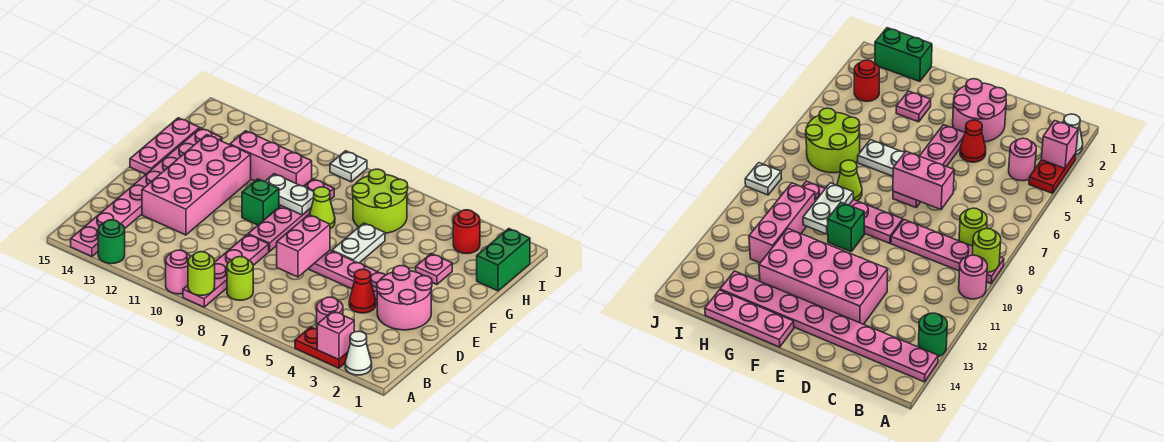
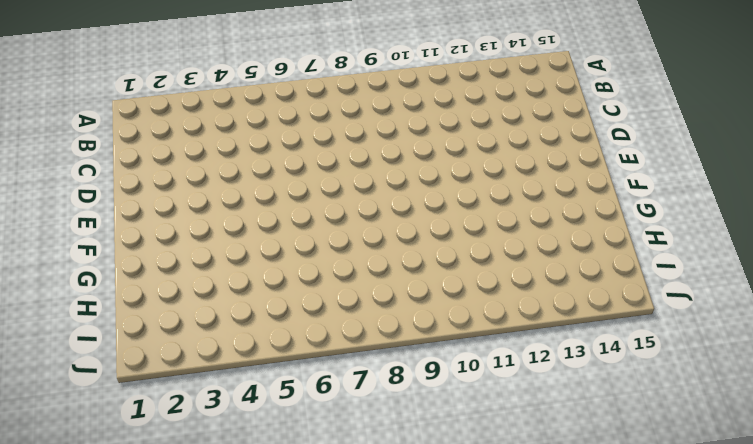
none -> white cone A2 level 1
none -> red plate A3:A4 level 1
none -> pink plate A9:D9 level 1

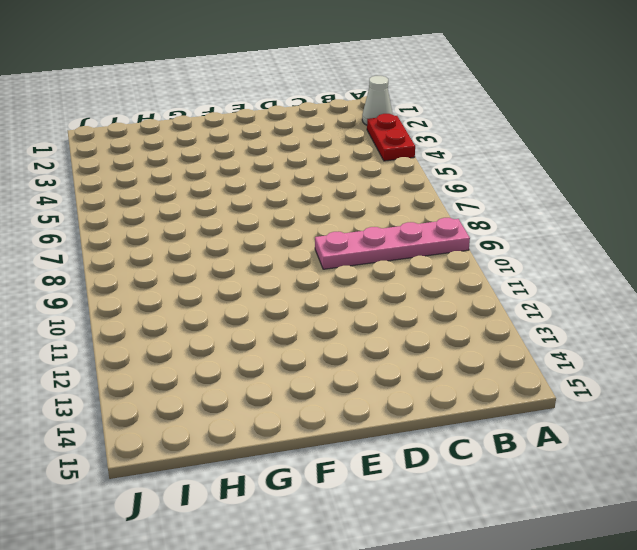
none -> pink round brick A10 level 1
none -> green round brick A13 level 1
none -> pink plate A14:H14 level 1

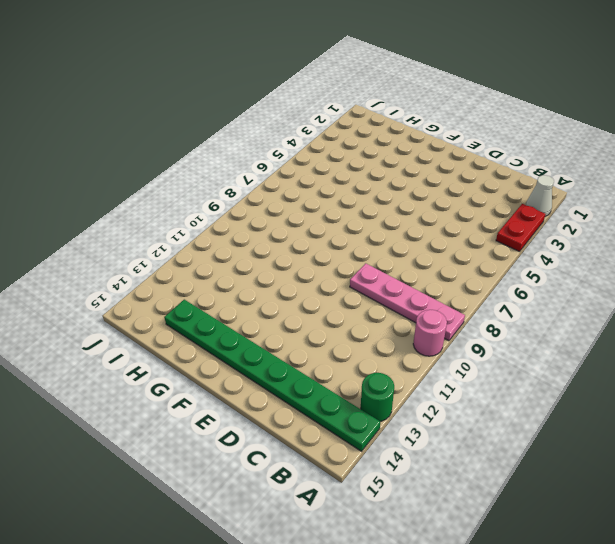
green plate A14:H14 level 1 -> pink plate A14:H14 level 1
none -> pink round brick B4 level 1
none -> lime round brick B8 level 1
none -> pink round brick D2:E3 level 1

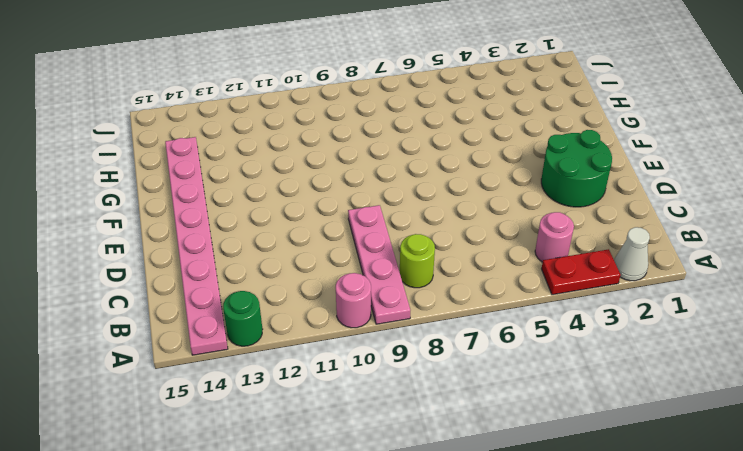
green round brick D2:E3 level 1 -> pink round brick D2:E3 level 1
none -> red cone D4 level 1
none -> pink brick D12:G13 level 1
none -> pink plate E4:E7 level 1

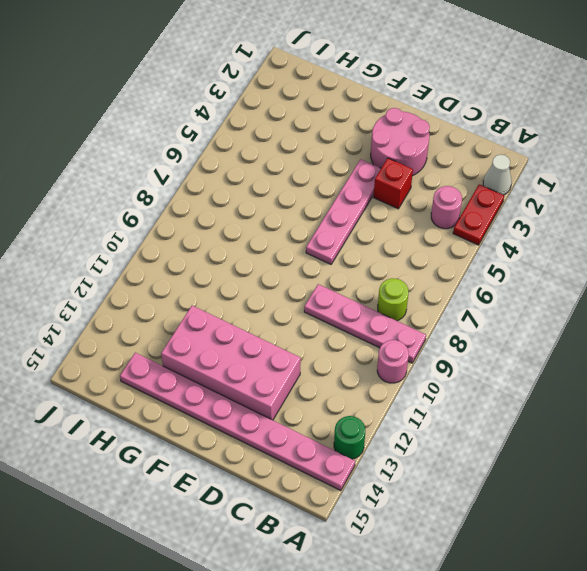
red brick D4 level 1 -> red cone D4 level 1
none -> pink plate E9:H9 level 1
none -> white plate F6:G6 level 1
none -> green brick F10 level 1

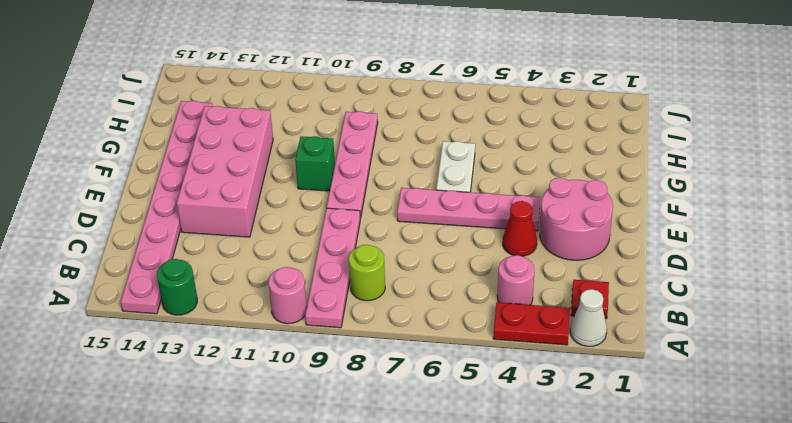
red plate B2 level 1 -> none
none -> pink plate F15:H15 level 1
none -> pink plate G3 level 1
none -> lime cone G8 level 1

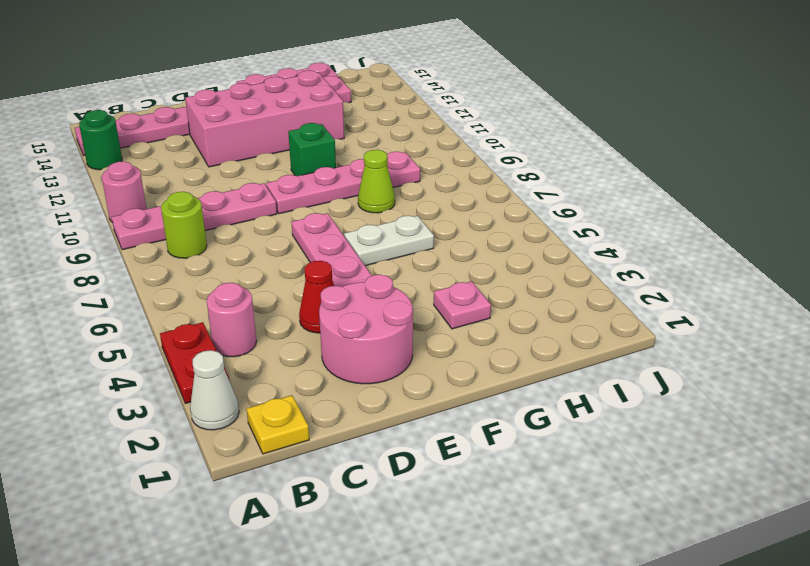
yellow plate B1 level 1 -> none
none -> green brick H1:I1 level 1
none -> lime round brick H6:I7 level 1
none -> pink brick H10:H12 level 1

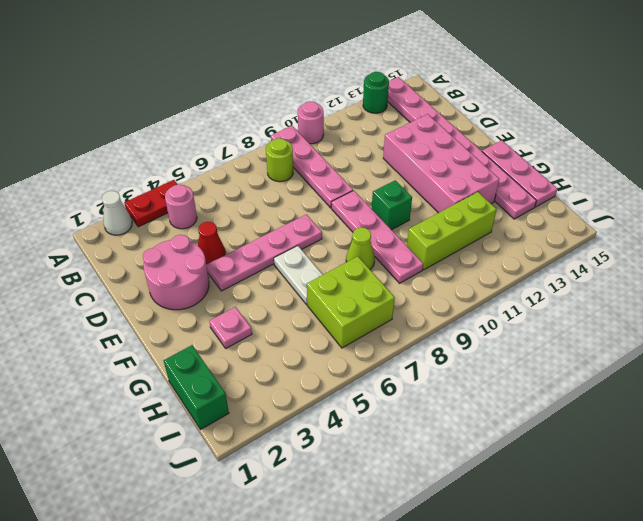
lime brick H6:I7 level 1 -> lime round brick H6:I7 level 1
lime brick H10:H12 level 1 -> pink brick H10:H12 level 1
none -> red round brick I3 level 1
none -> white plate J9 level 1
none -> pink brick A3 level 2

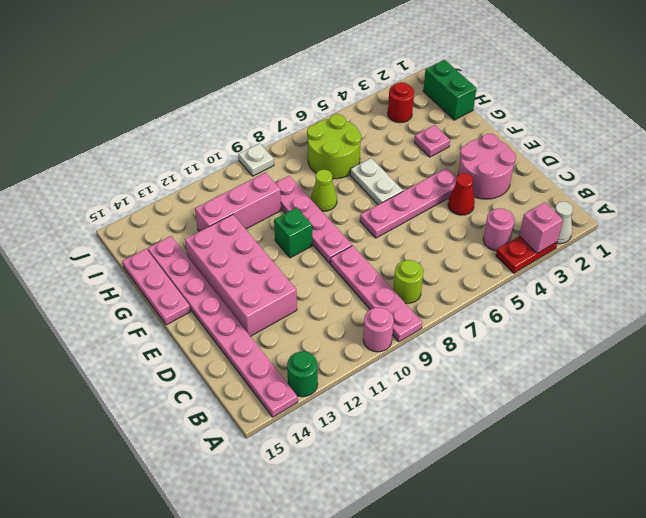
none -> lime round brick A9 level 2
none -> pink brick D7:E7 level 2
none -> white plate G9:G10 level 2

